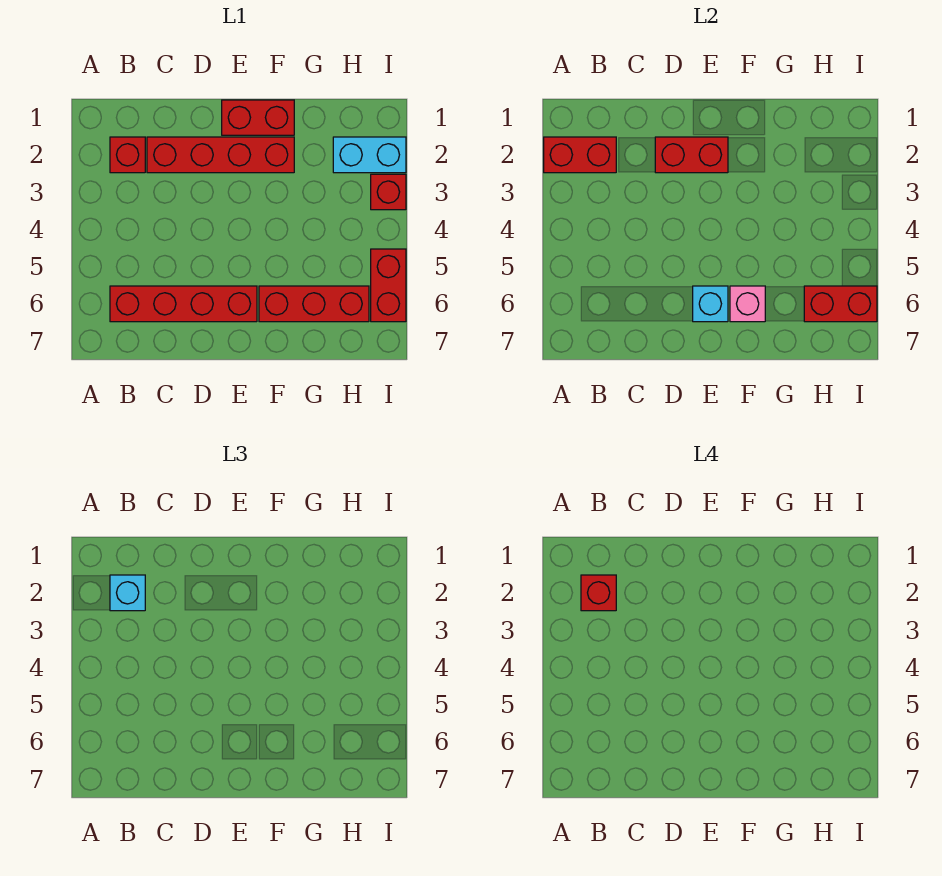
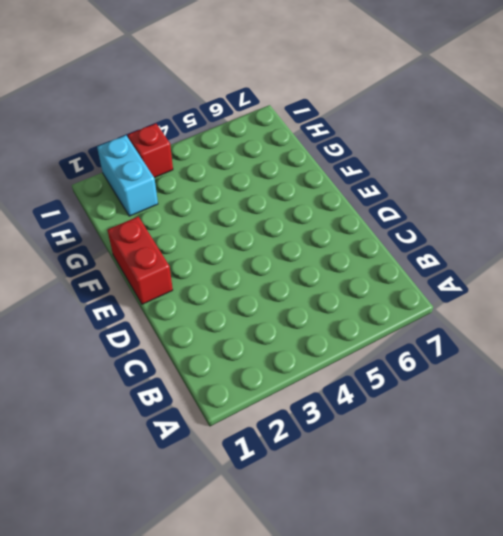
none -> red brick B2 level 1
none -> red brick B6:E6 level 1
none -> red brick C2:F2 level 1

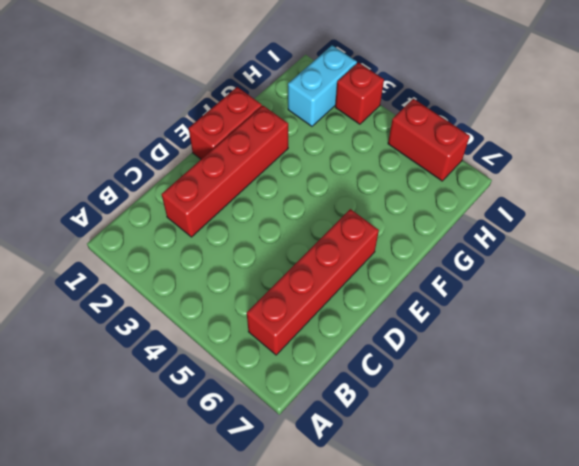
none -> red brick B2 level 1
none -> red brick F6:H6 level 1
none -> red brick A2:B2 level 2

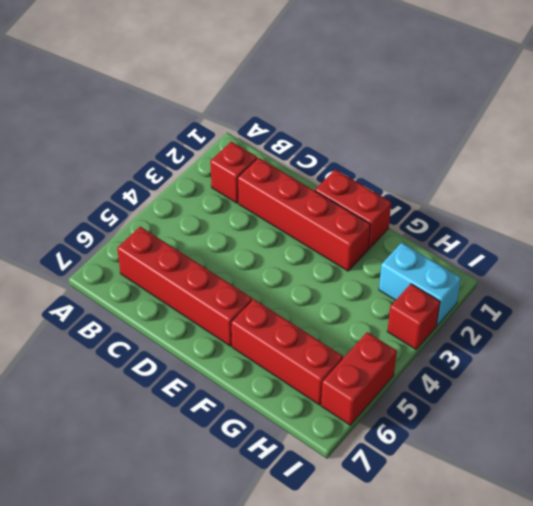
none -> red brick A2:B2 level 2
none -> red brick D2:E2 level 2
none -> cyan brick E6 level 2

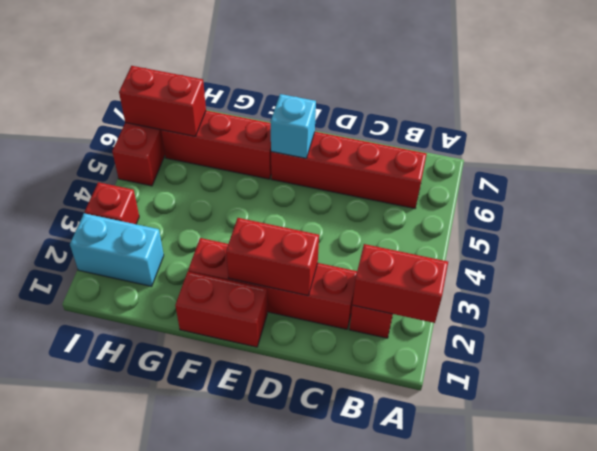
none -> pink brick F6 level 2
none -> cyan brick B2 level 3
none -> red brick B2 level 4

